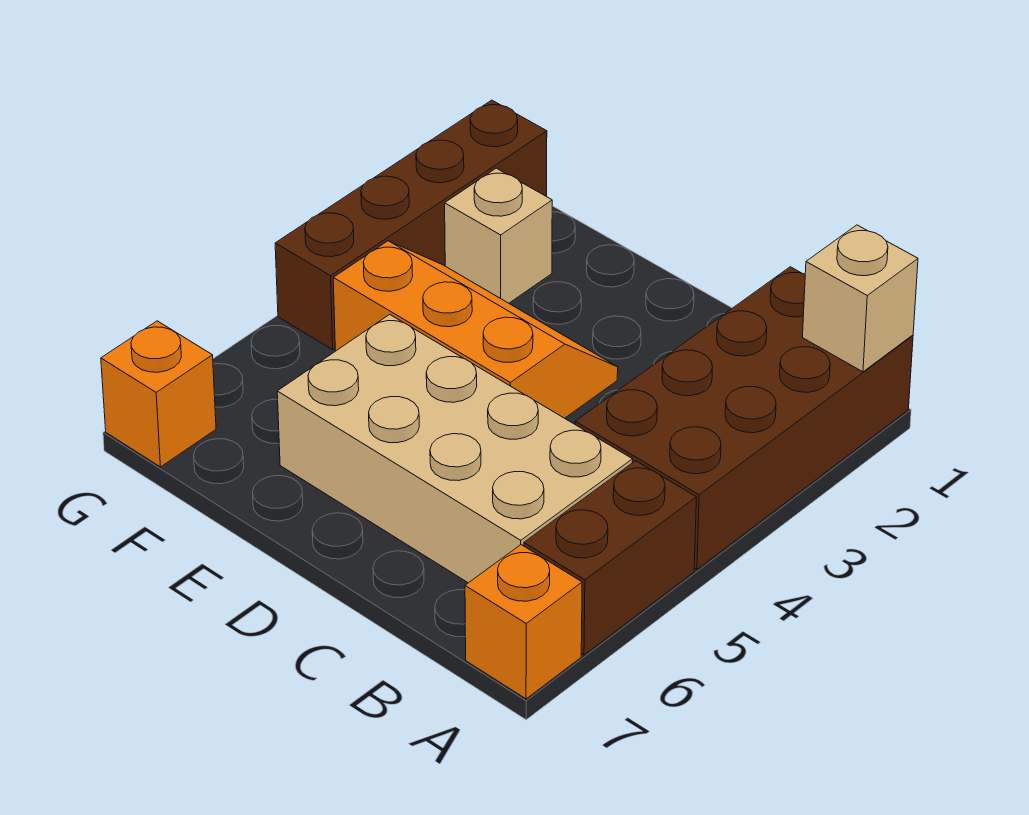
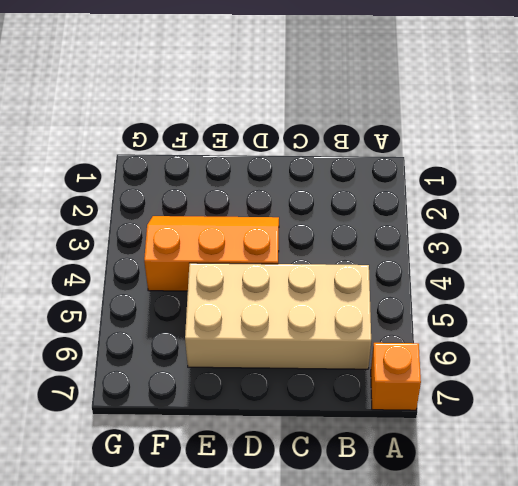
none -> brown brick A1:B4 level 1
none -> brown brick A5:A6 level 1

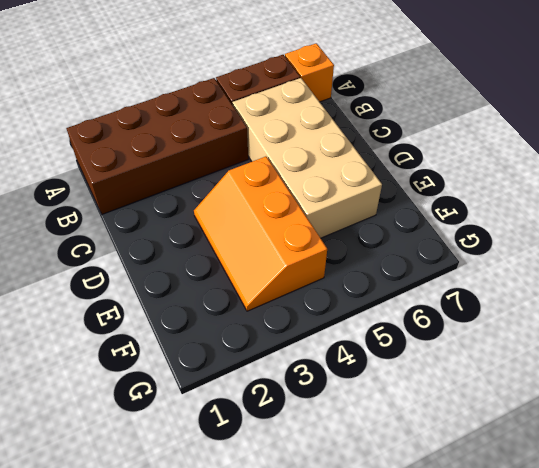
none -> tan brick F2 level 1
none -> brown brick G1:G4 level 1

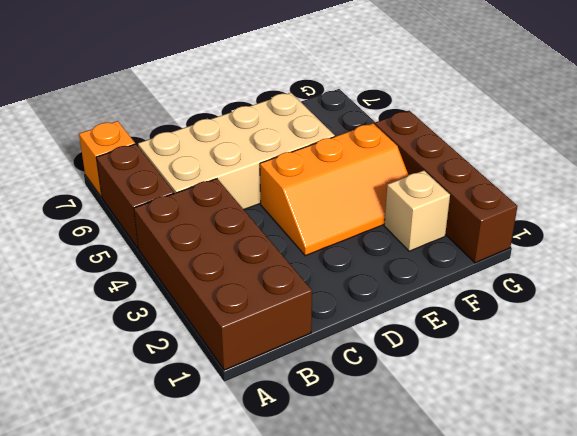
none -> orange brick G7 level 1
none -> tan brick A1 level 2

